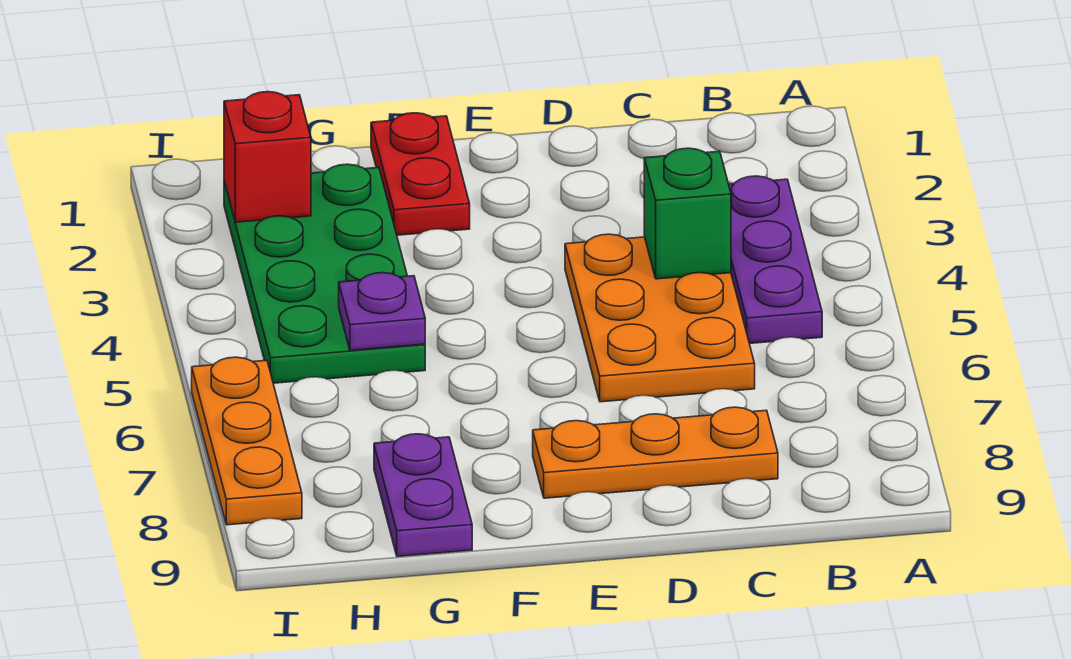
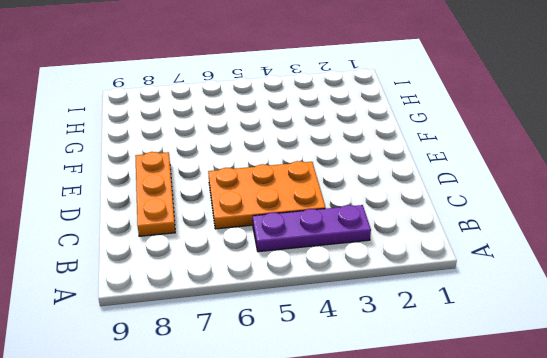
none -> red plate F1:F2 level 1
none -> green plate G2:H5 level 1

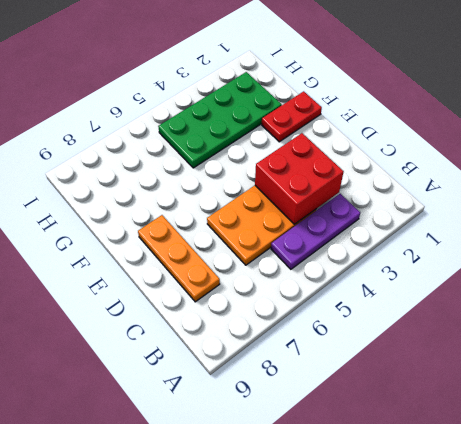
red brick C3:D4 level 2 -> green brick C4 level 2
none -> purple plate G8:G9 level 1
none -> orange plate I6:I8 level 1

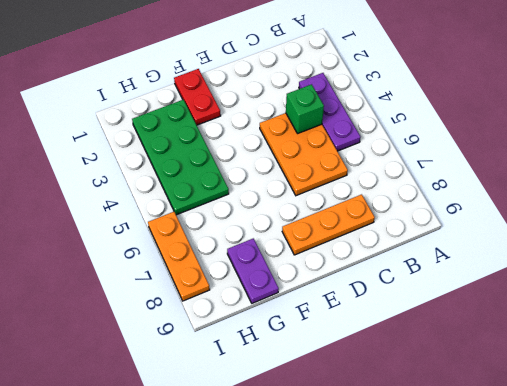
none -> purple plate G5 level 2
none -> red brick H2 level 2

